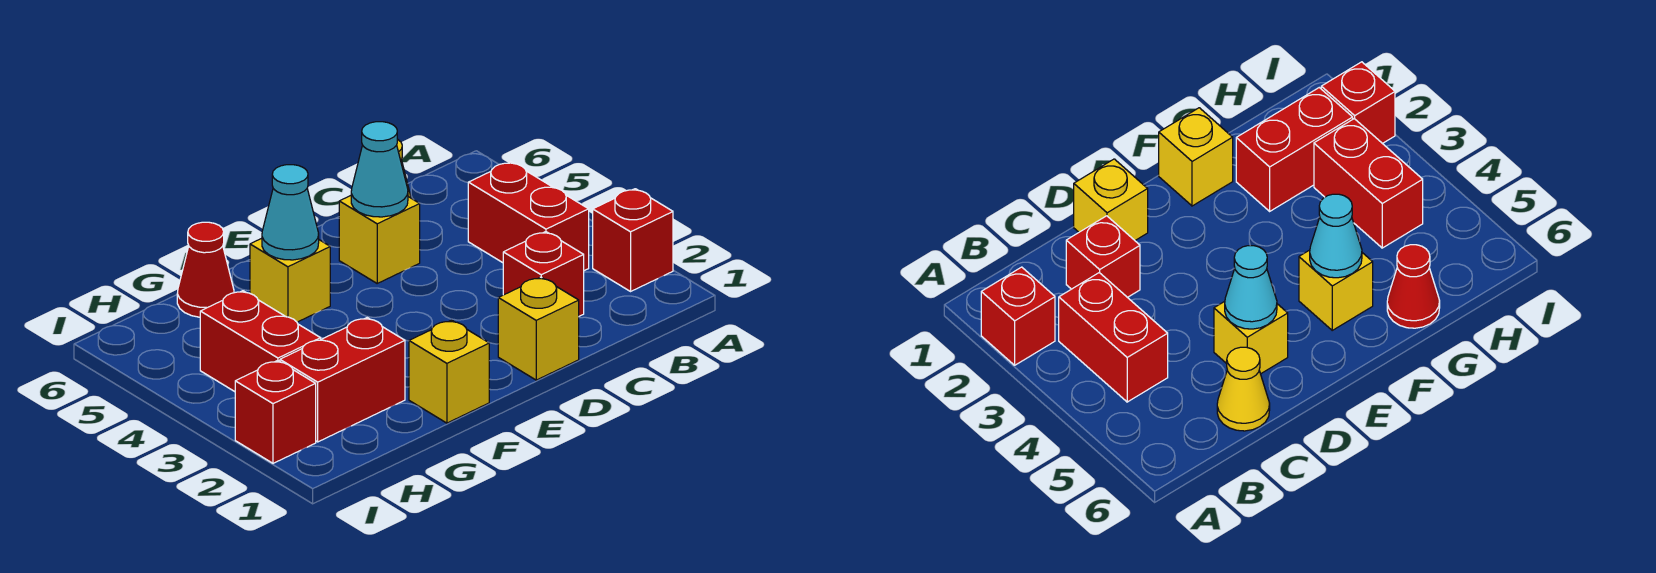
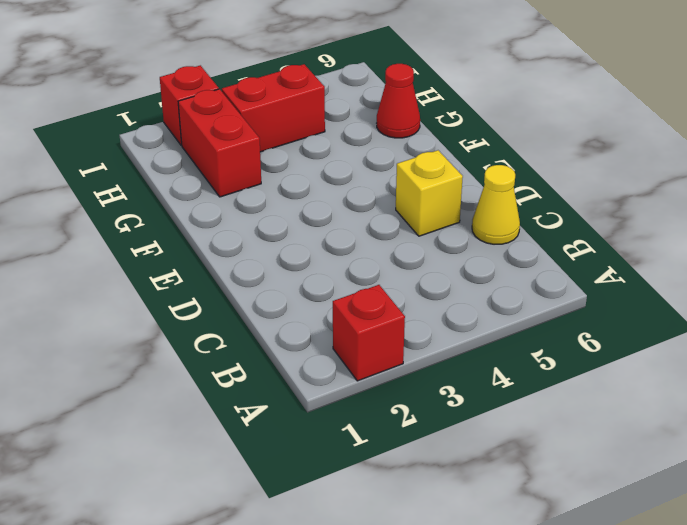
none -> red brick B3:B4 level 1
none -> red brick C2 level 1
none -> yellow brick D1 level 1

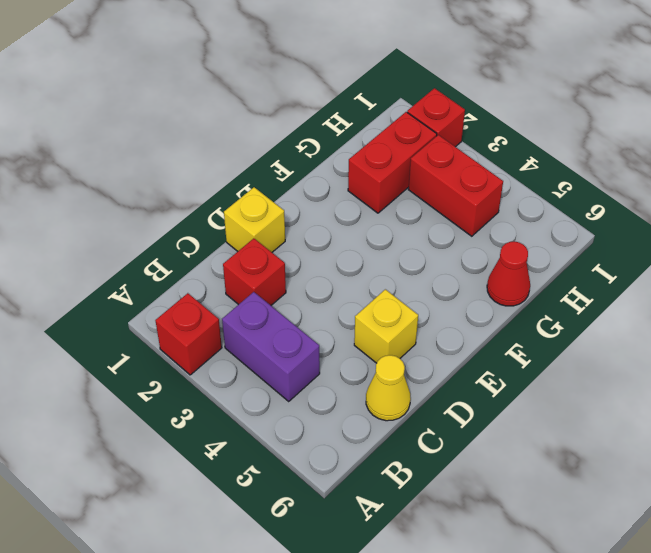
purple brick B3:B4 level 1 -> red brick B3:B4 level 1
none -> yellow brick F1 level 1
none -> yellow brick F5 level 1
none -> cyan cone D5 level 2

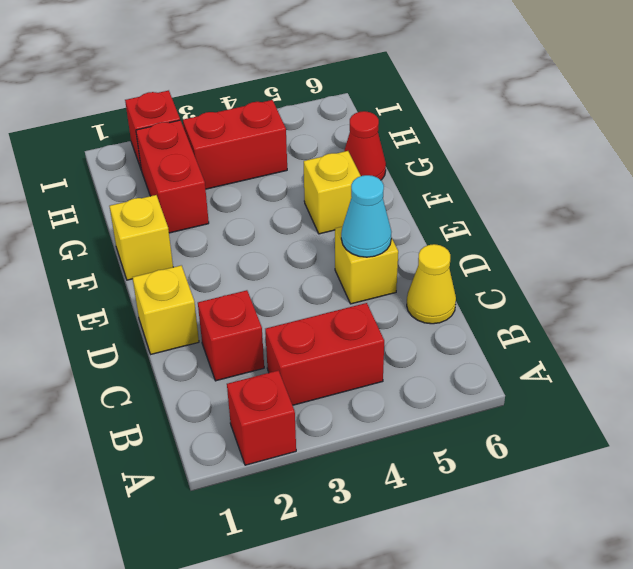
none -> cyan cone F5 level 2

